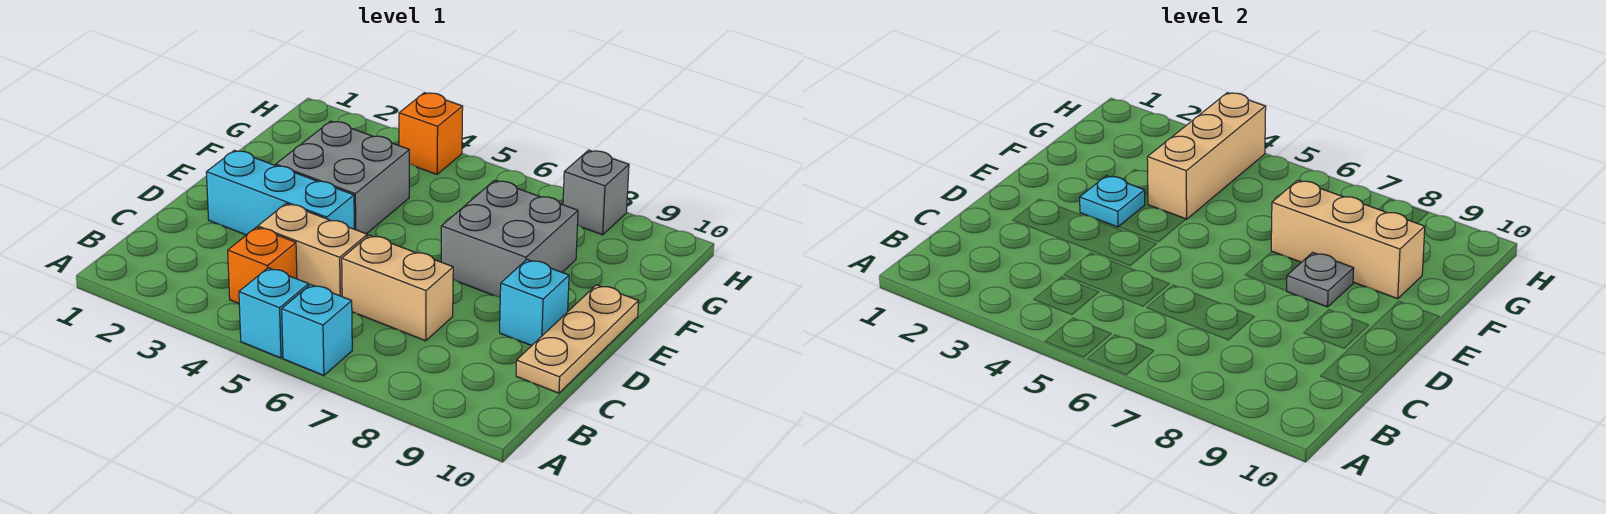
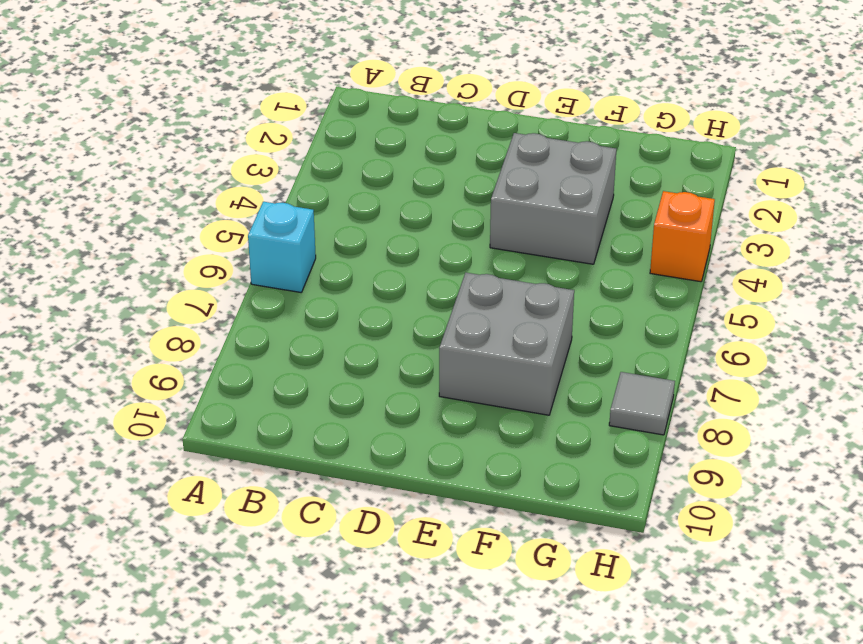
grey tile H8 level 1 -> grey brick H8 level 1
none -> cyan brick A5 level 1
none -> orange brick B4 level 1
none -> tan brick C4:C5 level 1

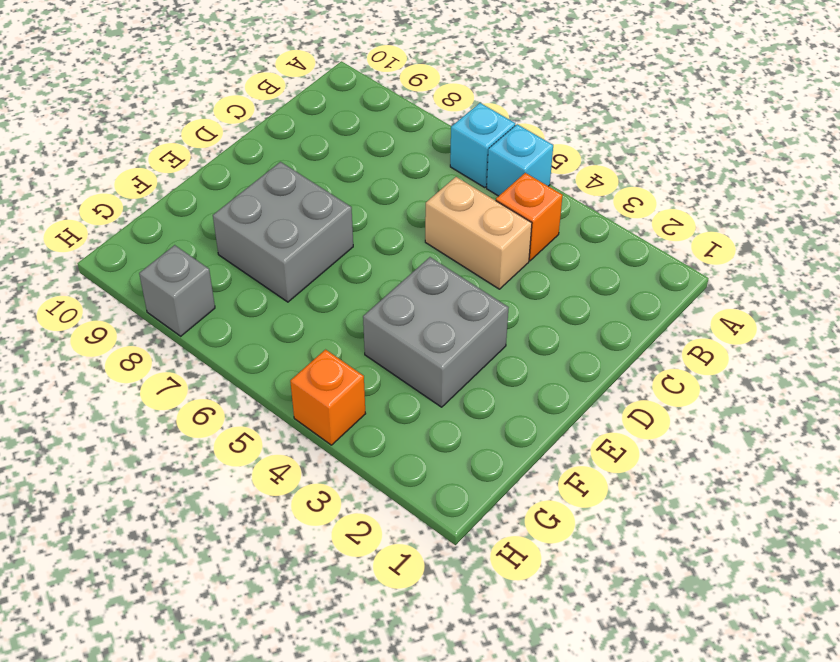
none -> tan brick C6:C7 level 1
none -> tan plate C10:E10 level 1
none -> cyan brick D2:D4 level 1

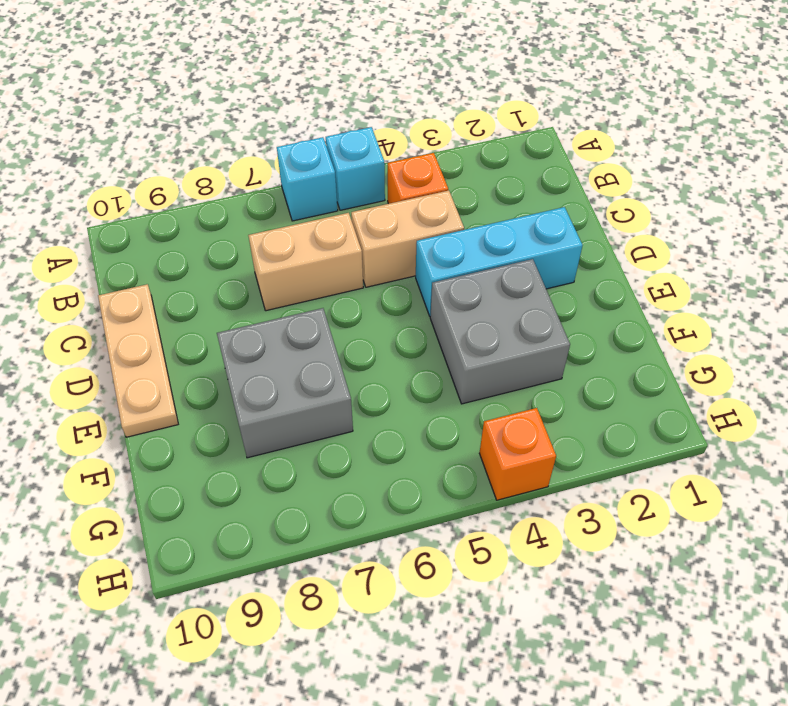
none -> cyan brick D9 level 1
none -> grey brick H8 level 1
none -> cyan plate E3 level 2

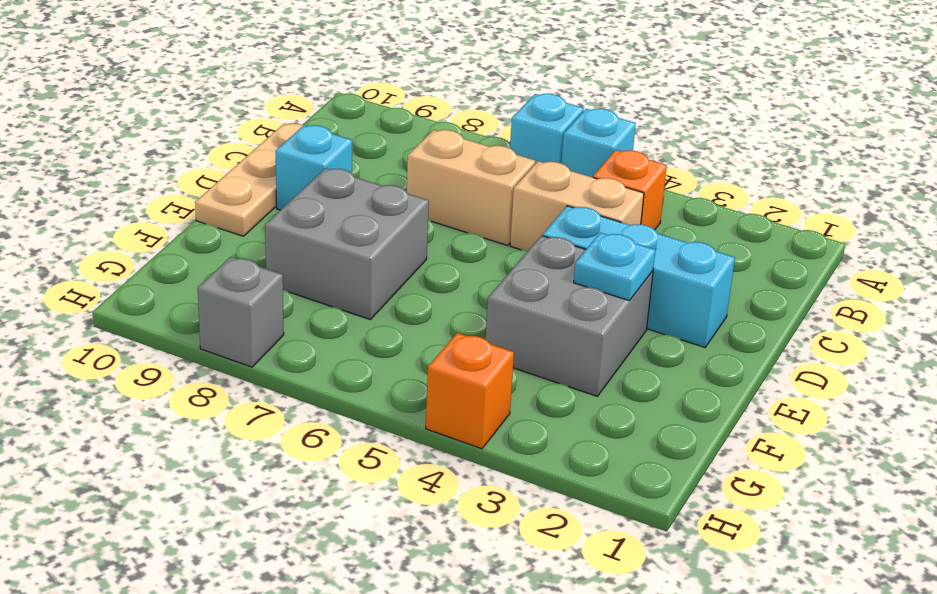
none -> grey plate E8 level 2
none -> tan brick F4:H4 level 2
none -> tan brick F7:F9 level 2

